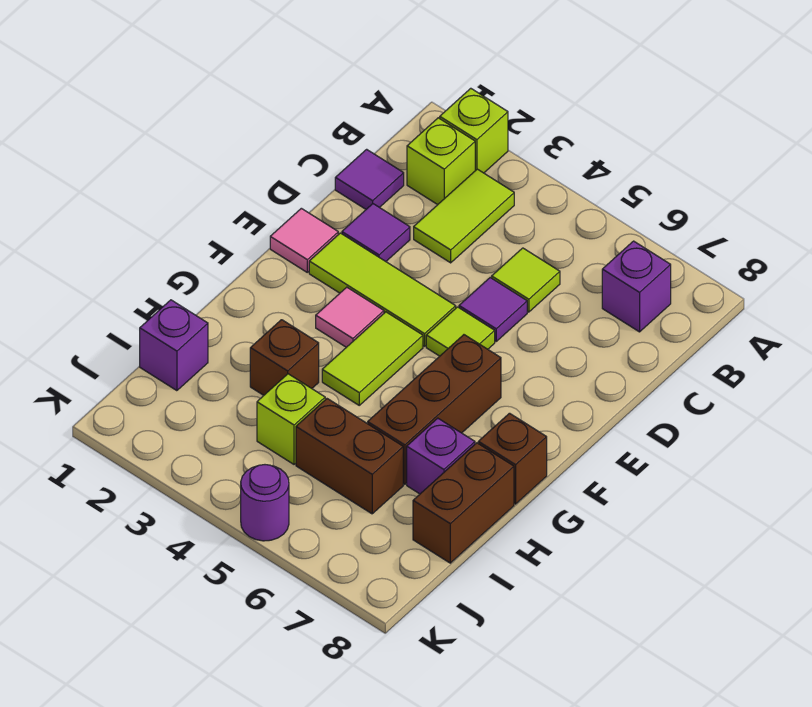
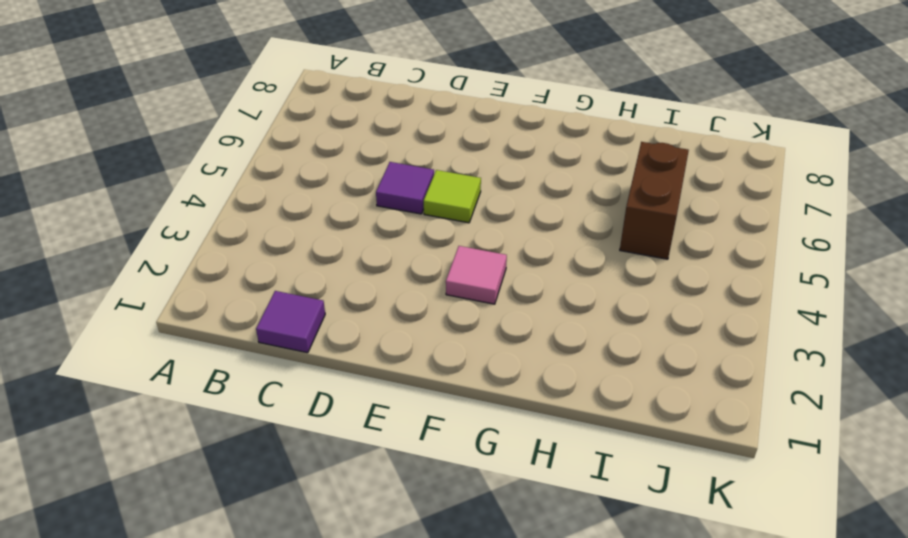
none -> lime brick A2 level 1
none -> lime brick B2 level 1
none -> lime tile B3:C3 level 1

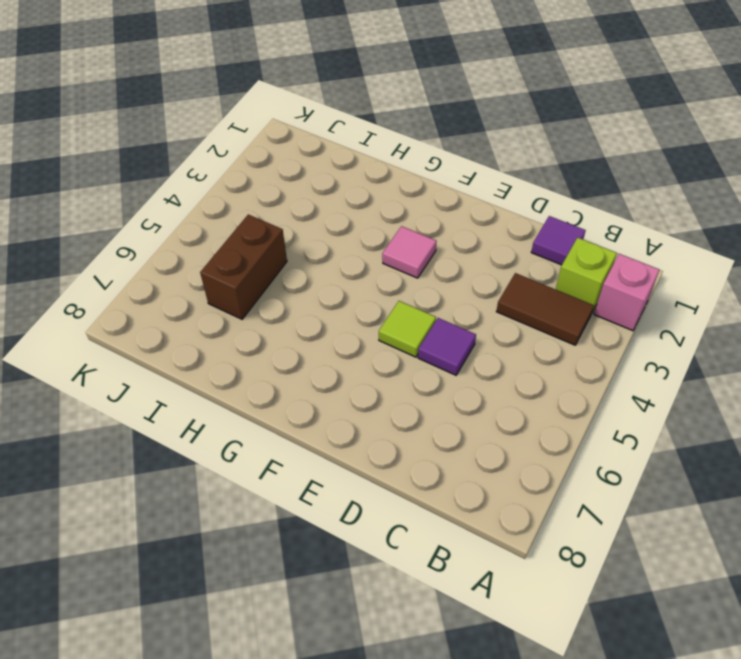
pink brick A2 level 1 -> lime brick A2 level 1
brown tile B3:C3 level 1 -> lime tile B3:C3 level 1
none -> purple brick B7 level 1
none -> lime tile C5 level 1
none -> purple tile D2 level 1

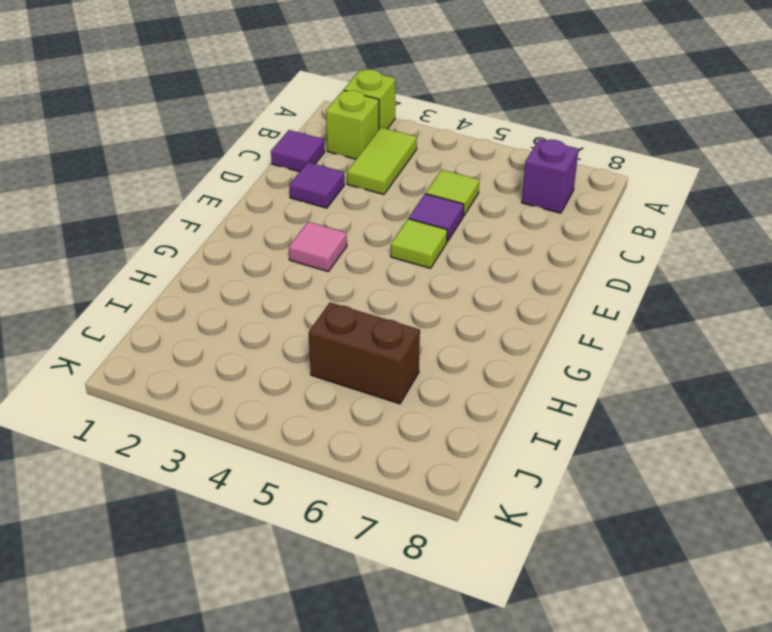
none -> pink tile E1 level 1
none -> lime tile E2:E4 level 1
none -> lime tile F4:G4 level 1

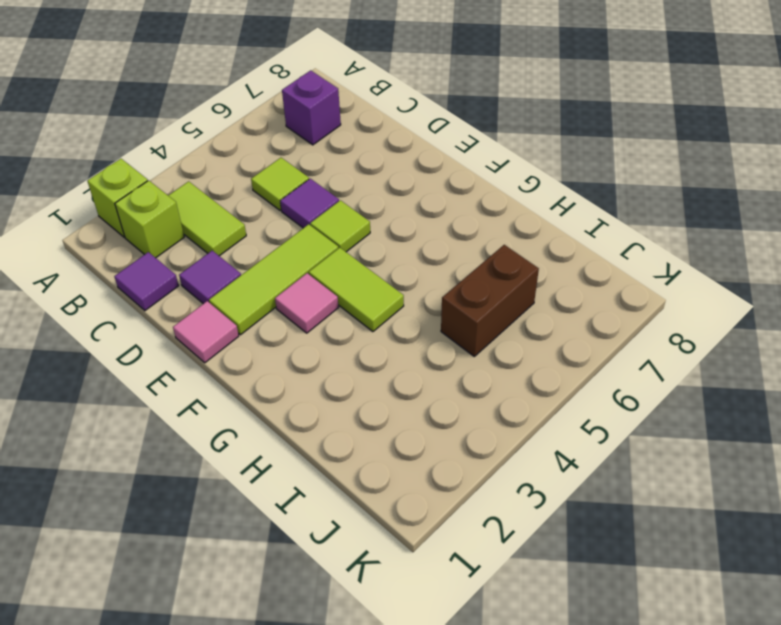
none -> brown brick F6:H6 level 1
none -> brown brick G8 level 1
none -> brown brick H3 level 1

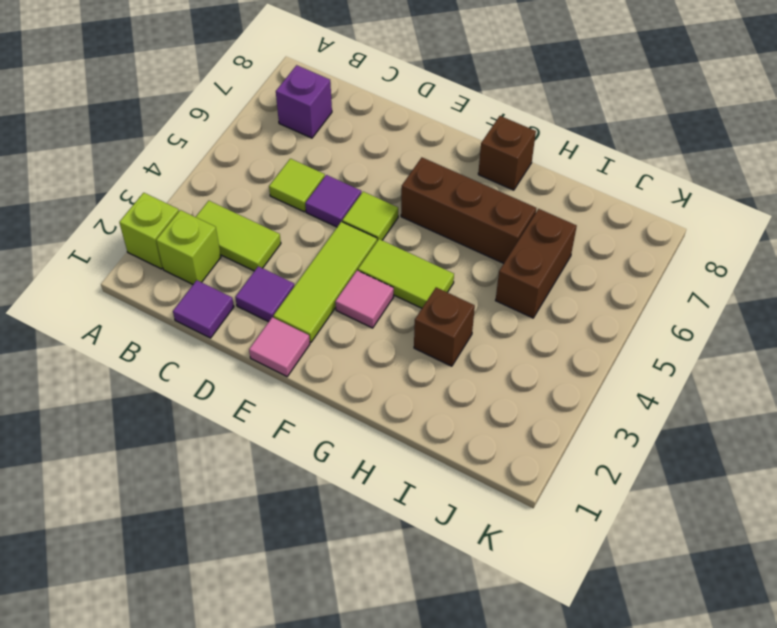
none -> purple brick H7 level 1
none -> brown brick H8:I8 level 1
none -> purple brick I1 level 1

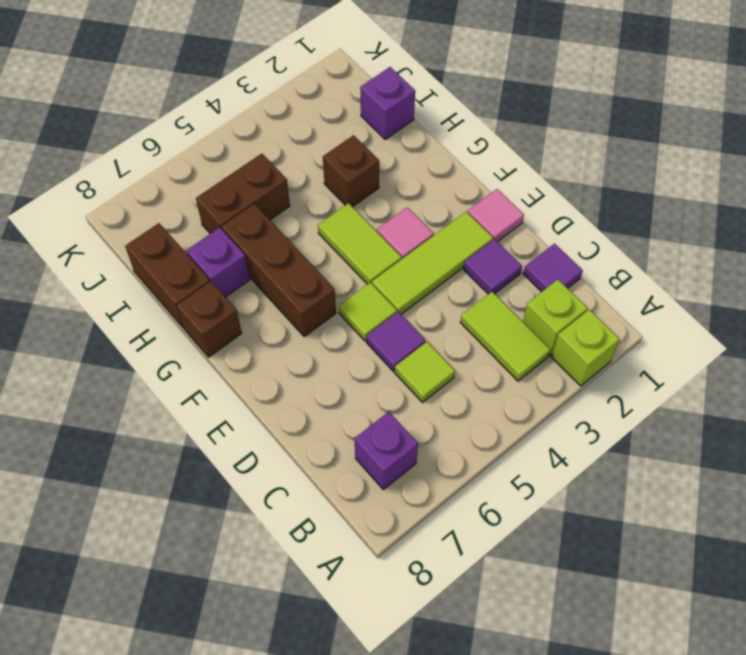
none -> lime brick I4 level 1
none -> purple round brick K5 level 1

